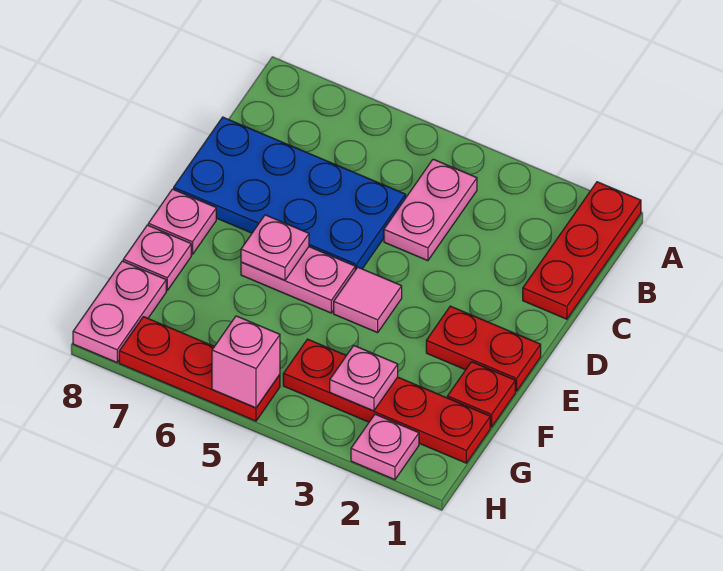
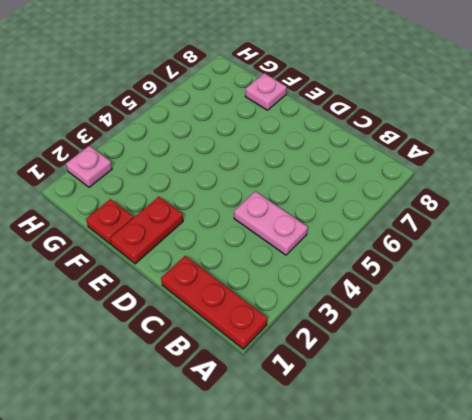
none -> blue plate C5:D8 level 1
none -> pink tile E4 level 1
none -> pink plate E5:E6 level 1

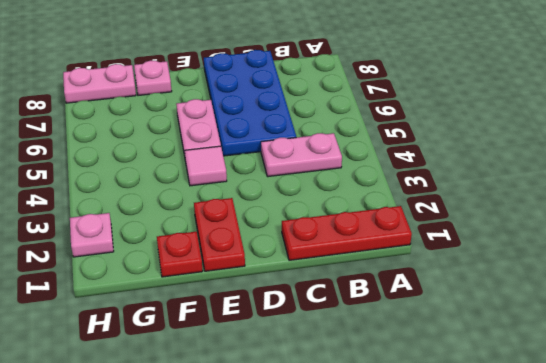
none -> pink plate E8 level 1
none -> red plate G1:G4 level 1
none -> red plate H5:H7 level 1

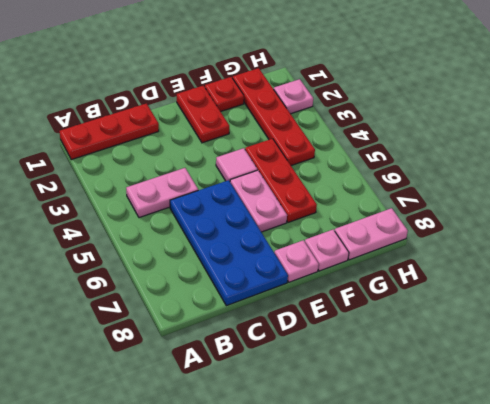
red plate F4:F6 level 1 -> red plate H5:H7 level 1
none -> pink plate E6 level 2
none -> pink plate G3 level 2
none -> pink brick H5 level 2

